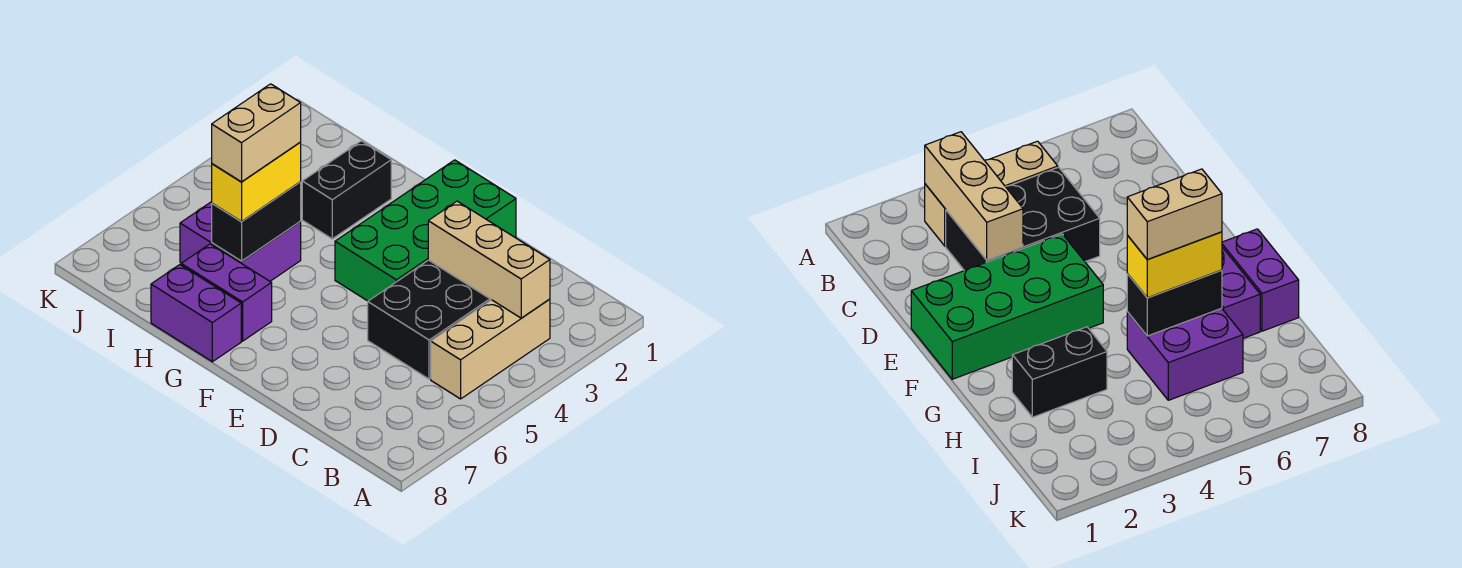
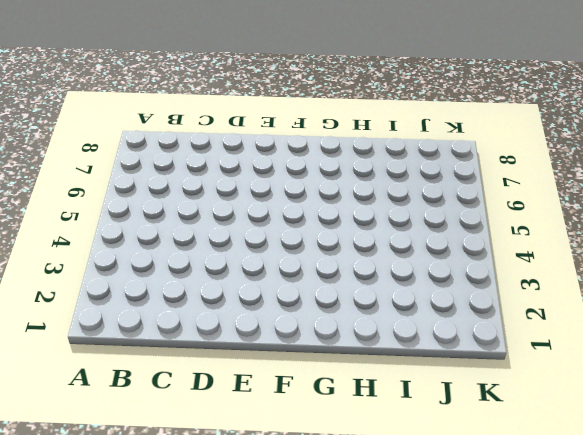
none -> tan brick B3:B5 level 1
none -> black brick C3:D5 level 1

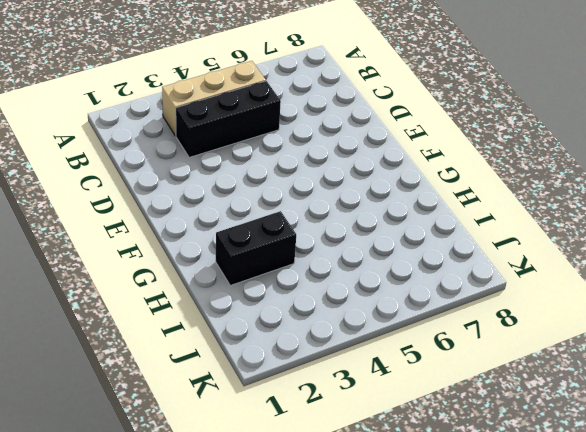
black brick C3:C5 level 1 -> black brick C3:D5 level 1
none -> green brick E1:F4 level 1
none -> purple brick G7:H7 level 1

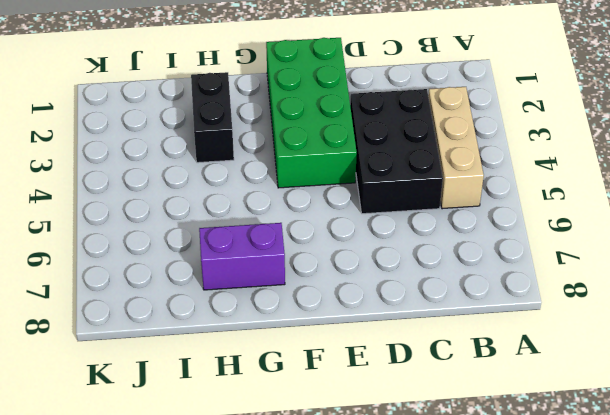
none -> purple brick G8:H8 level 1
none -> purple brick H5:I6 level 1

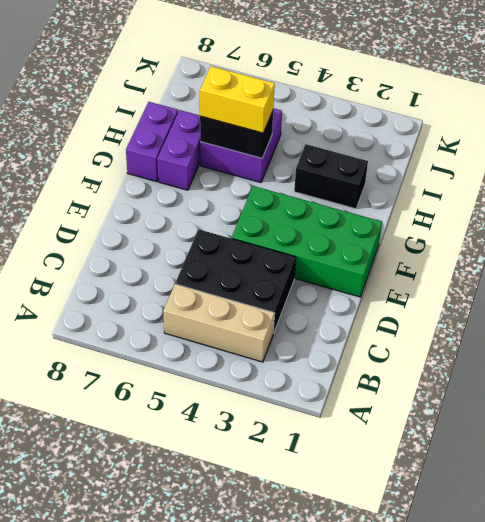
none -> tan brick B3:D3 level 2
none -> tan brick H5:H6 level 4

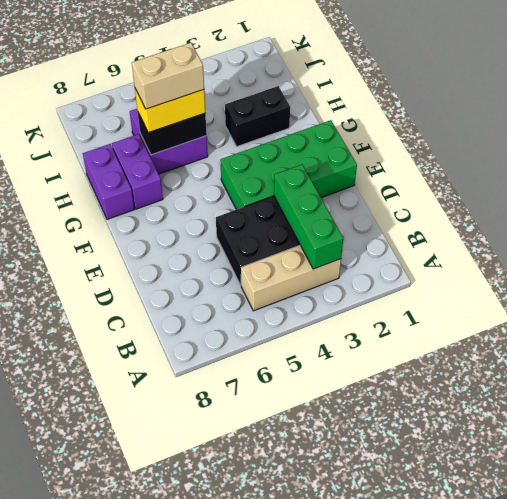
green brick B3:D3 level 2 -> tan brick B3:D3 level 2

